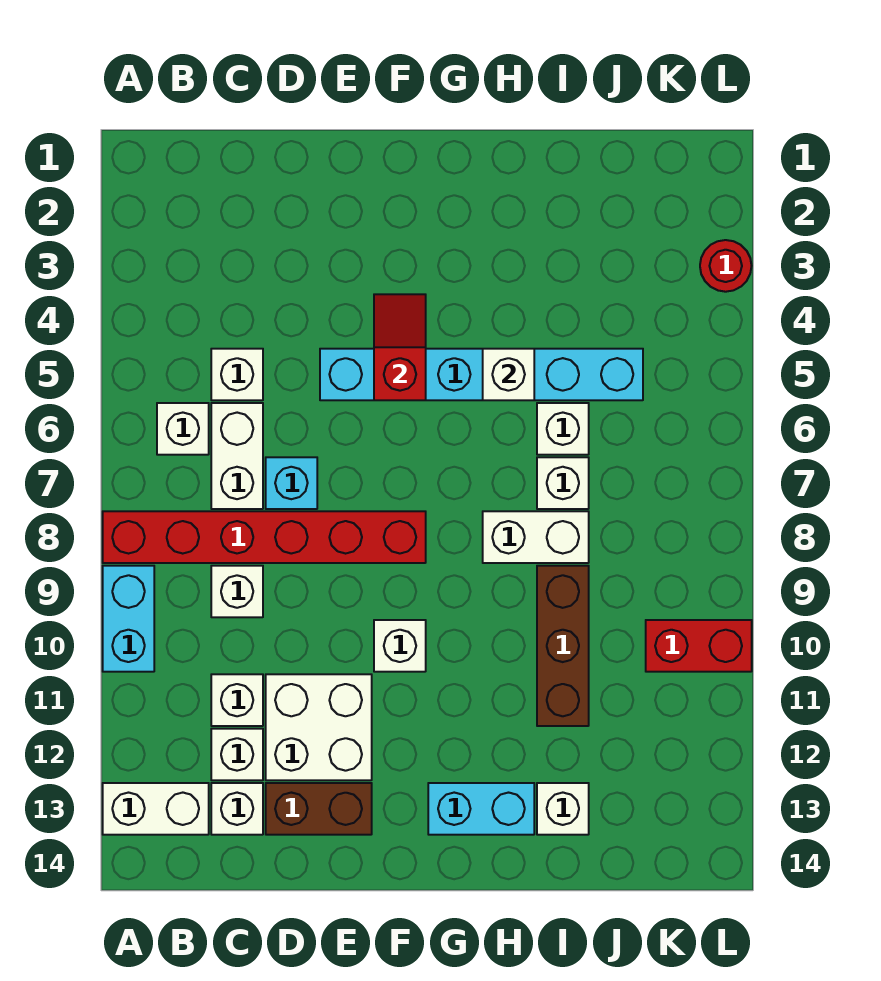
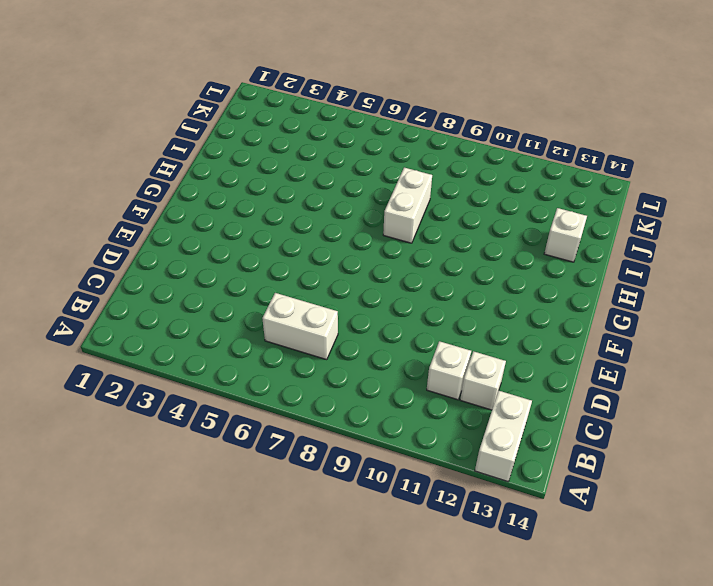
none -> red brick A8:F8 level 1
none -> cyan brick A9:A10 level 1
none -> white brick B6 level 1

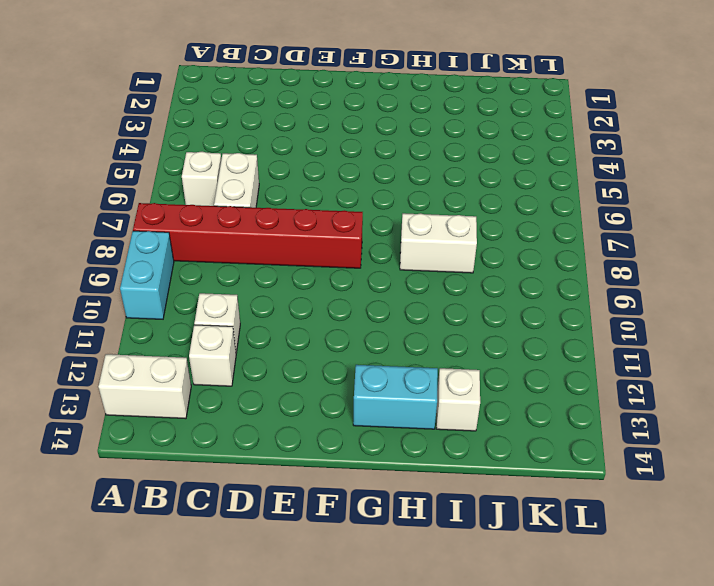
none -> white brick C5 level 1
none -> white brick C9 level 1
none -> white brick C13 level 1

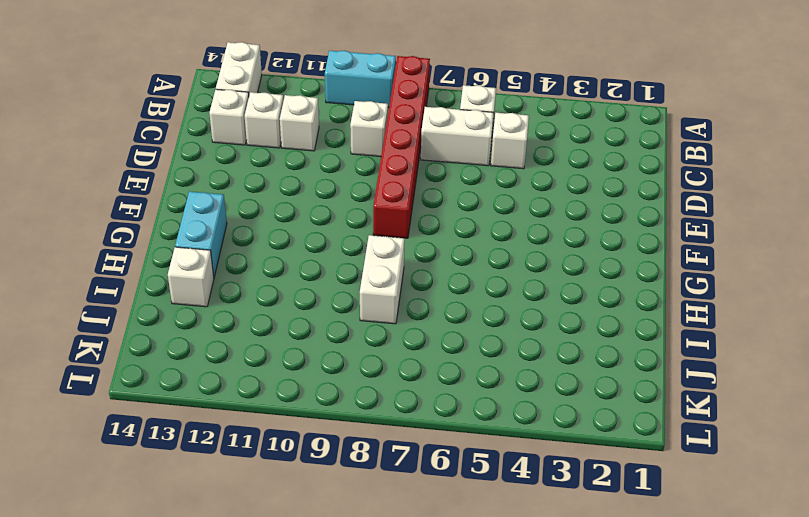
none -> cyan brick D7 level 1
none -> white brick D11:E12 level 1
none -> brown brick D13:E13 level 1

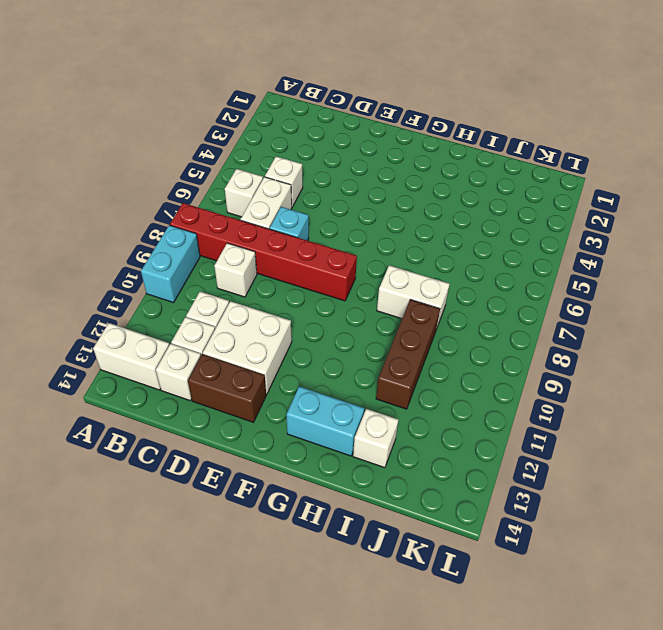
none -> cyan brick E5:J5 level 1
none -> white brick F10 level 1
none -> white brick I6 level 1

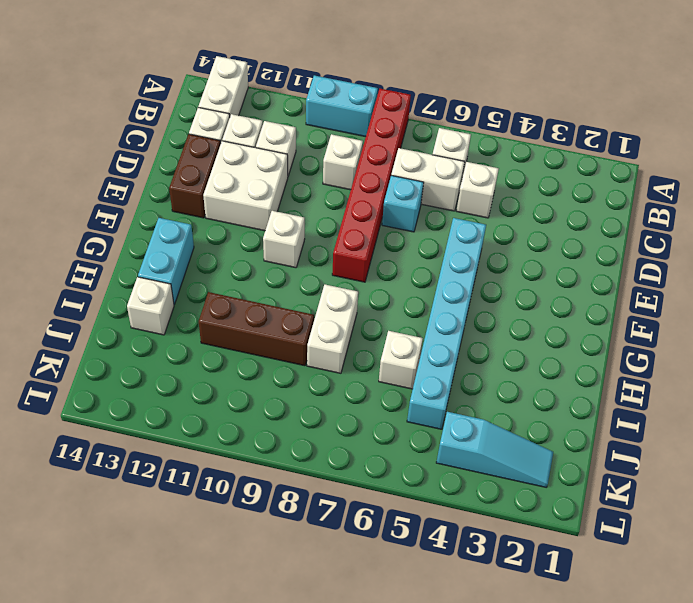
cyan slope K2:K4 level 1 top 4 -> none
none -> white brick I7 level 1
none -> red brick K10:L10 level 1
none -> red round brick L3 level 1

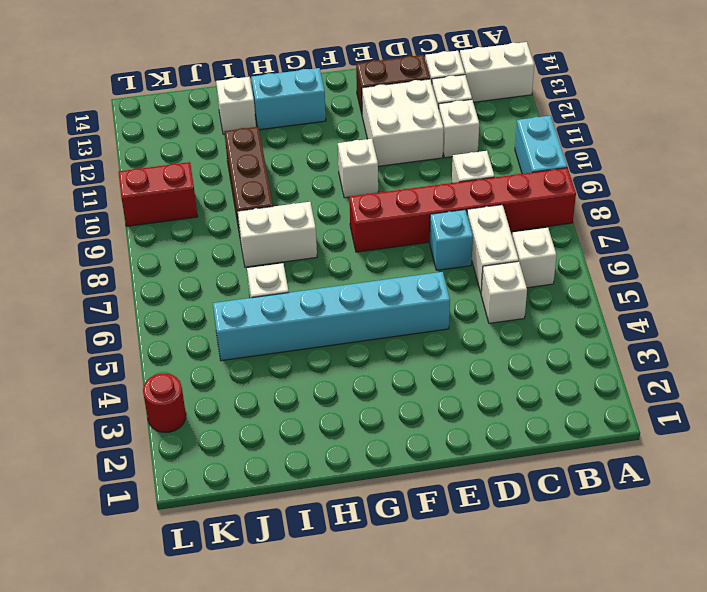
none -> white brick I7 level 1
none -> red slope F4:F5 level 2 top 5
none -> white brick H5 level 2

